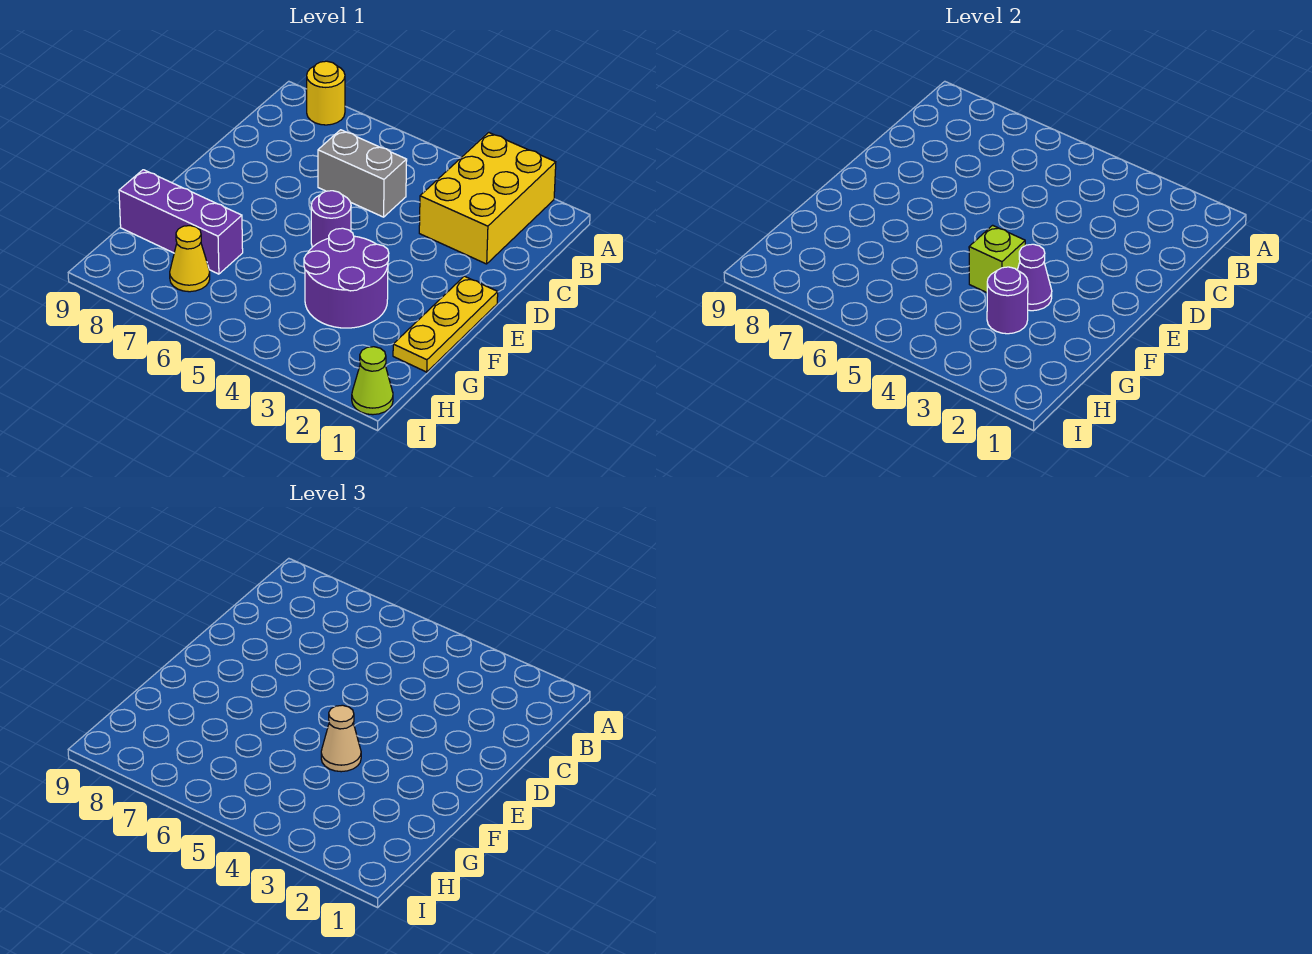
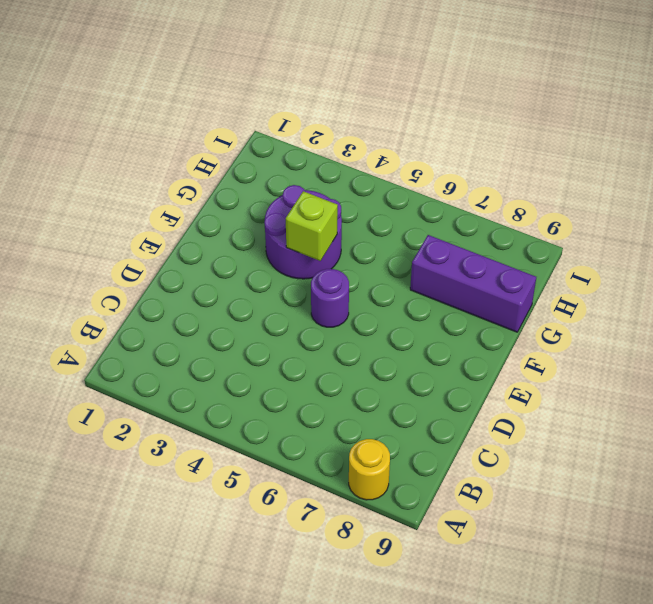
none -> yellow brick A2:C3 level 1
none -> grey brick C5:C6 level 1
none -> yellow plate E1:G1 level 1

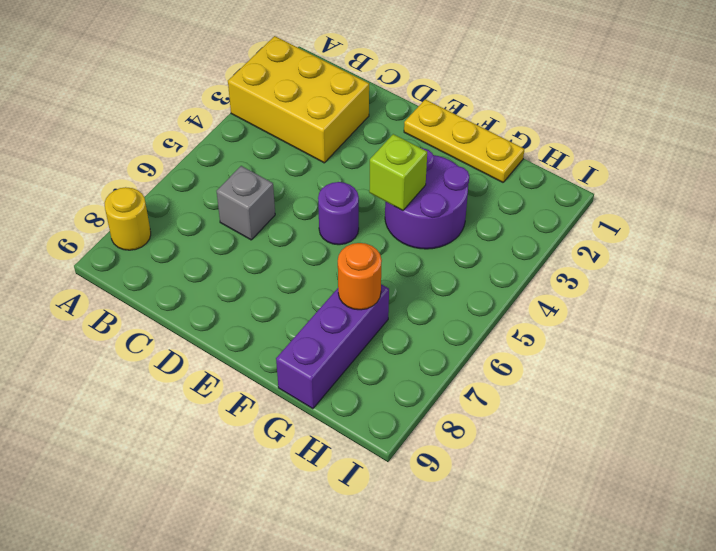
grey brick C6 level 1 -> grey brick C5:C6 level 1
orange round brick G7 level 2 -> none
none -> yellow cone H7 level 1
none -> lime cone I1 level 1
none -> purple cone F3 level 2

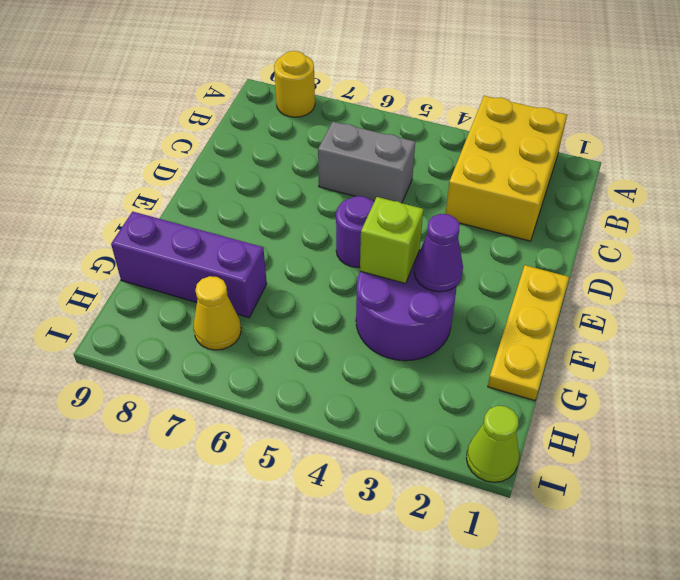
none -> purple round brick G3 level 2
none -> tan cone F4 level 3

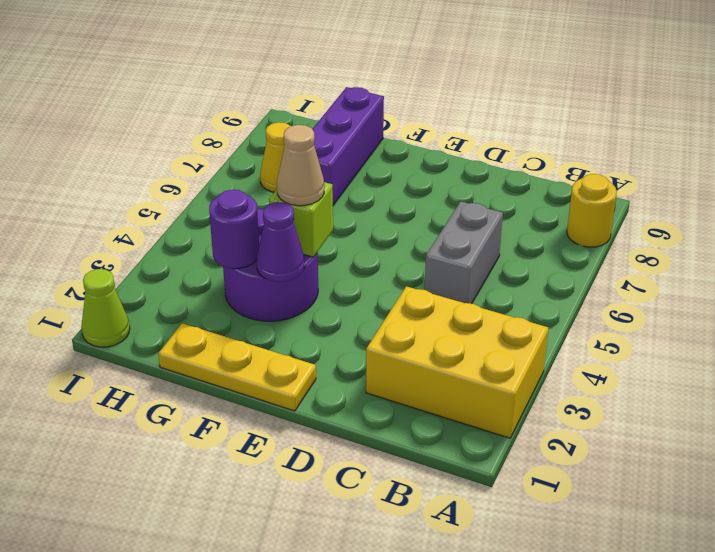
none -> purple round brick E5 level 1

